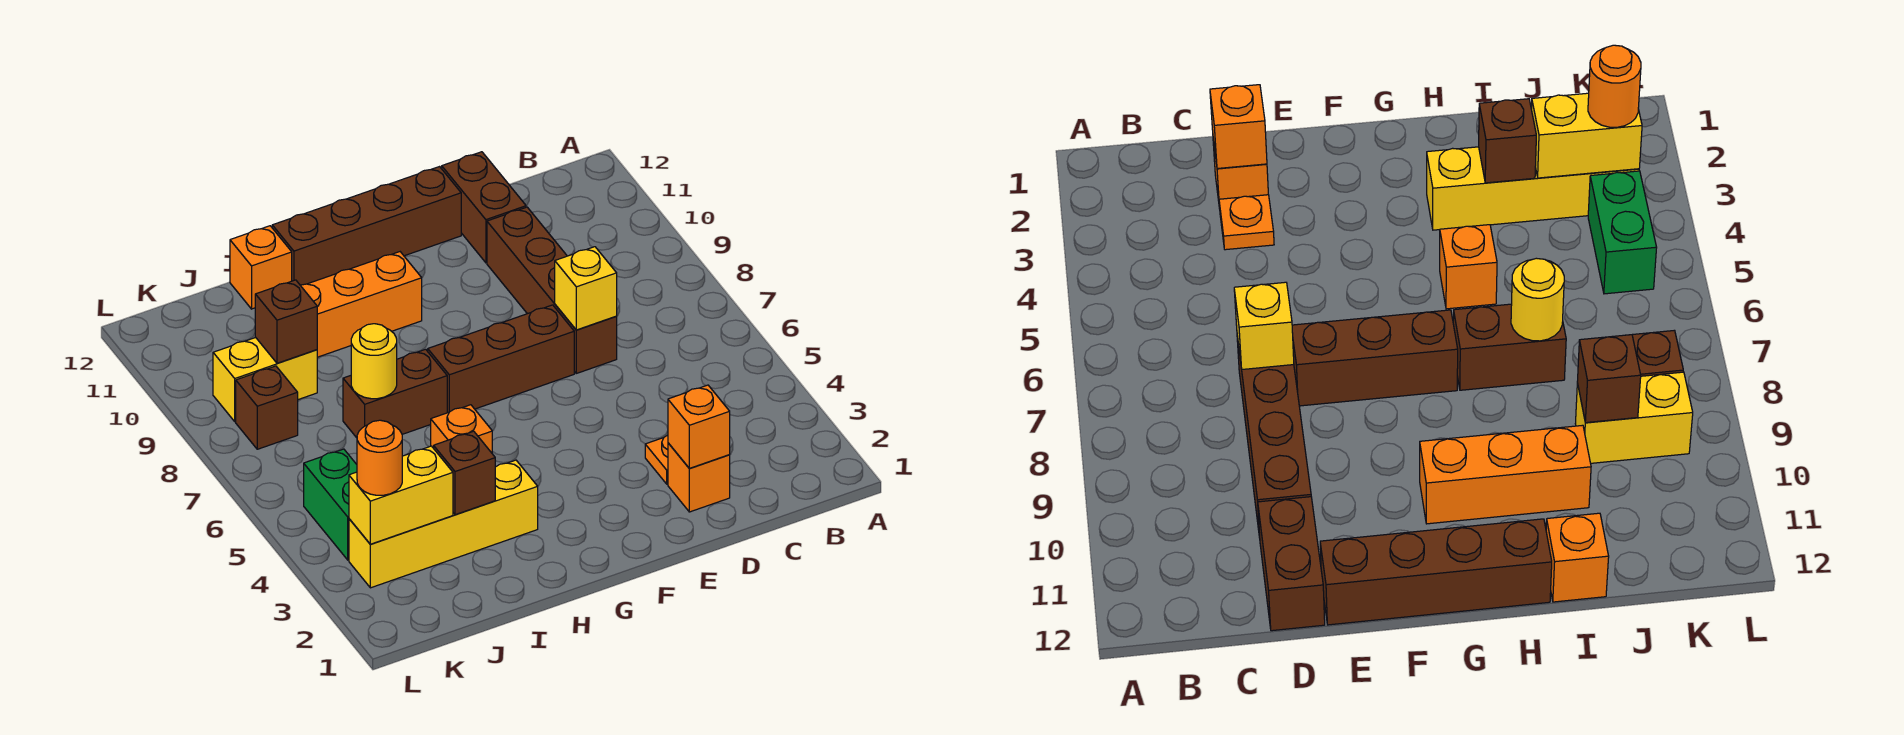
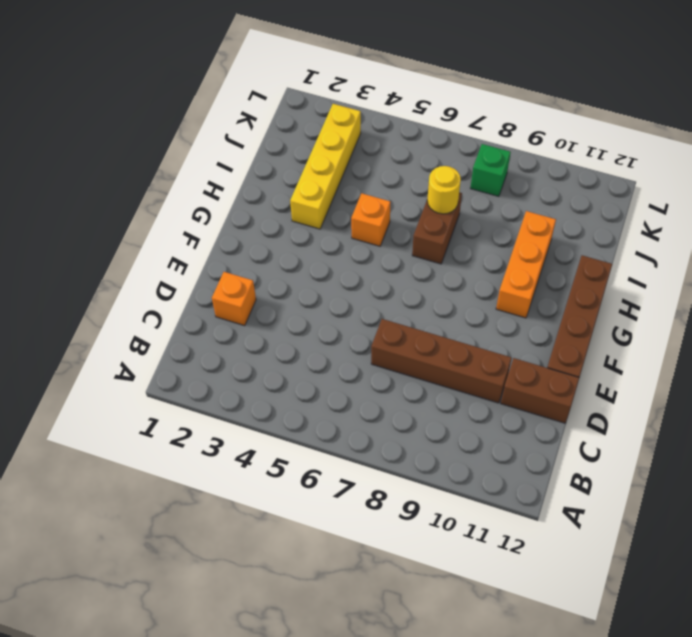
green brick K8 level 1 -> brown brick K8 level 1
none -> orange plate D3 level 1
none -> brown brick E7:G7 level 1
none -> orange brick I12 level 1

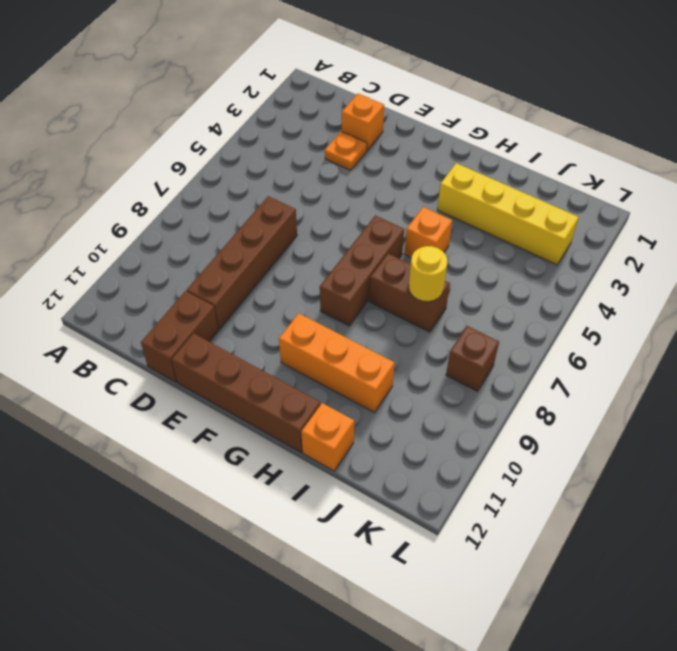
brown brick G6:G8 level 1 -> brown brick E7:G7 level 1
none -> yellow brick J9:K9 level 1
none -> green brick K4:K5 level 1
none -> orange brick D2 level 2

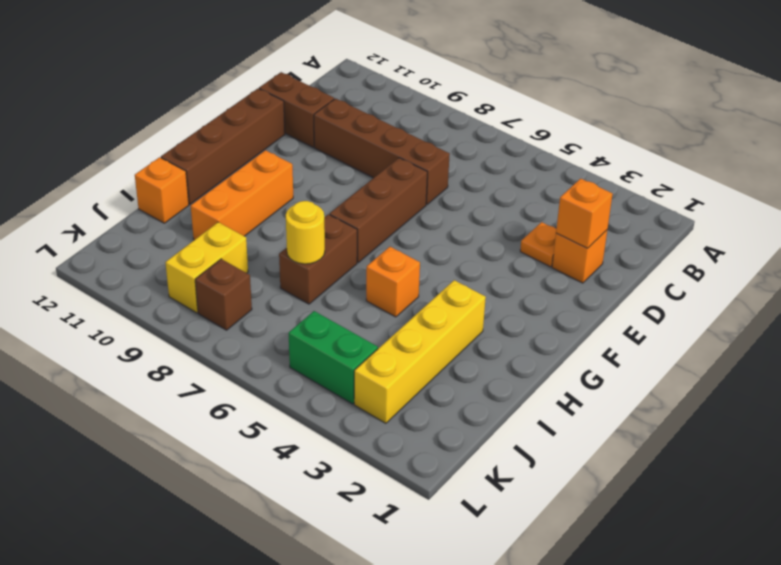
none -> yellow brick D7 level 2
none -> brown brick I3 level 2
none -> yellow brick J3:K3 level 2

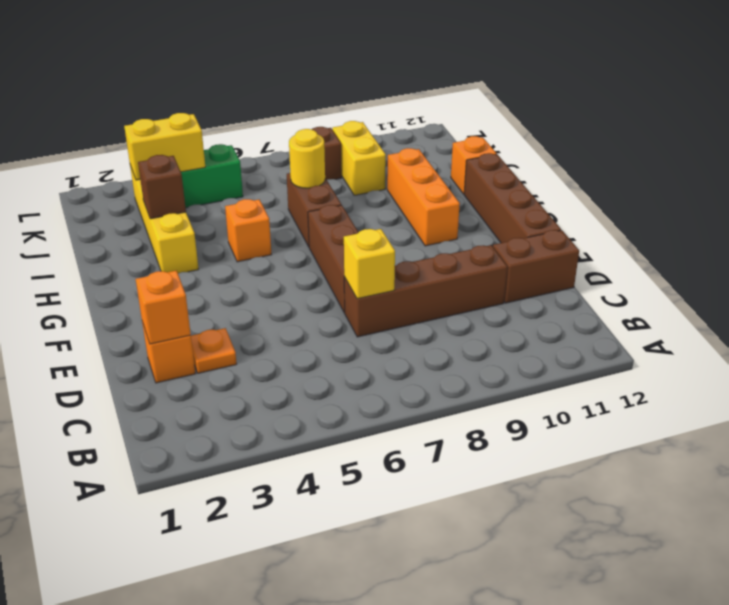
yellow brick K3:K4 level 2 -> yellow brick J3:K3 level 2
none -> brown brick J9 level 2
none -> orange round brick K3 level 3

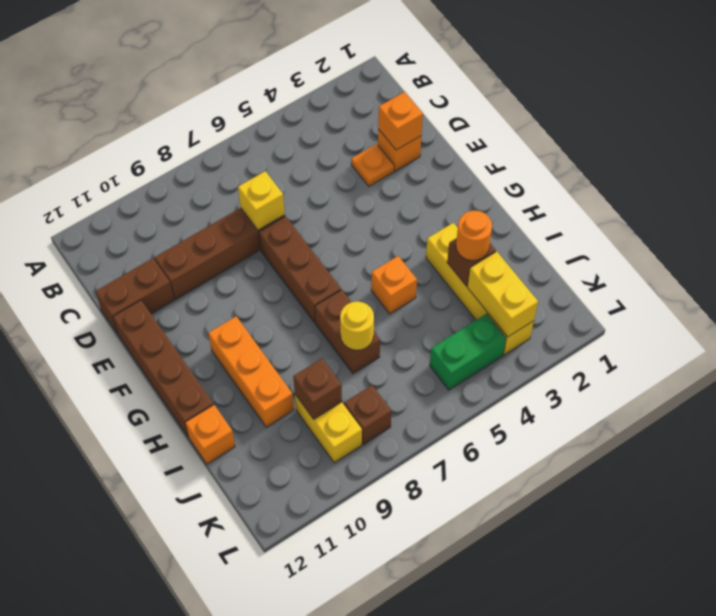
orange round brick I3 level 3 -> orange round brick K3 level 3

